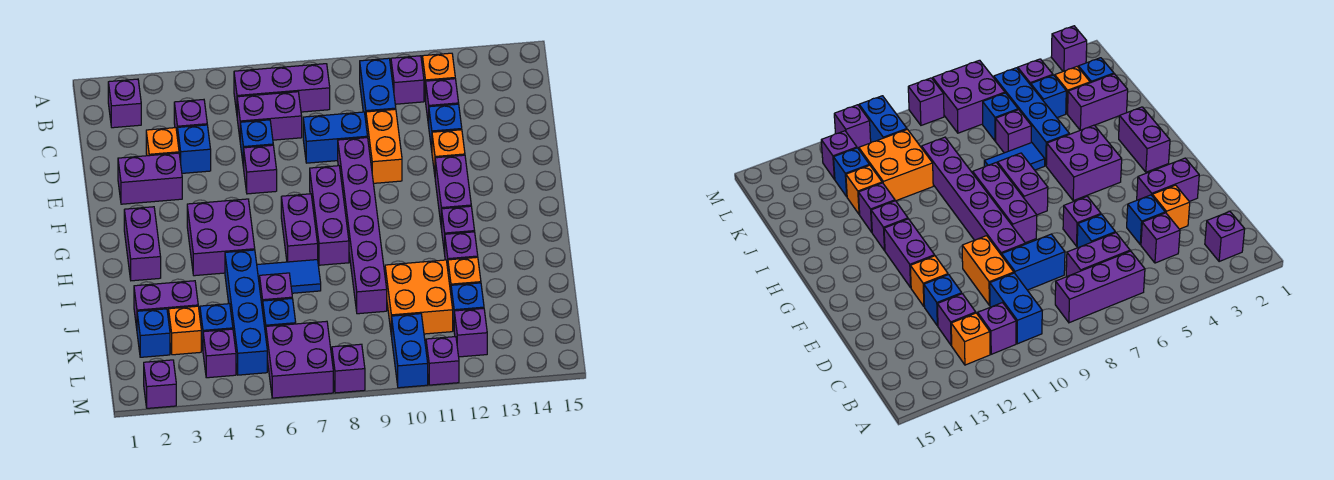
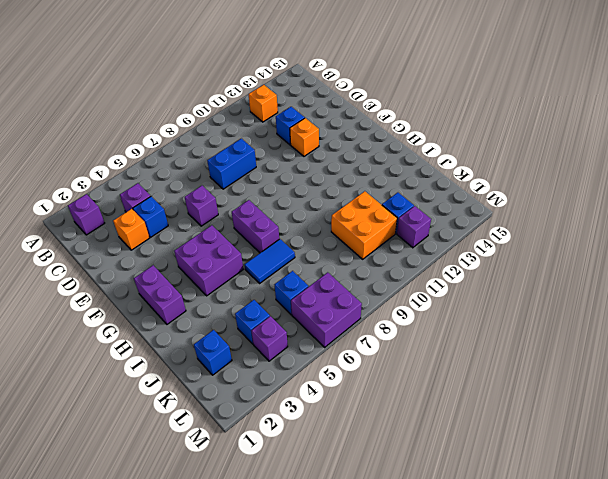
none -> purple brick B6:B8 level 1
none -> blue brick B10:C10 level 1
none -> purple brick B11 level 1
none -> purple brick C6:C7 level 1

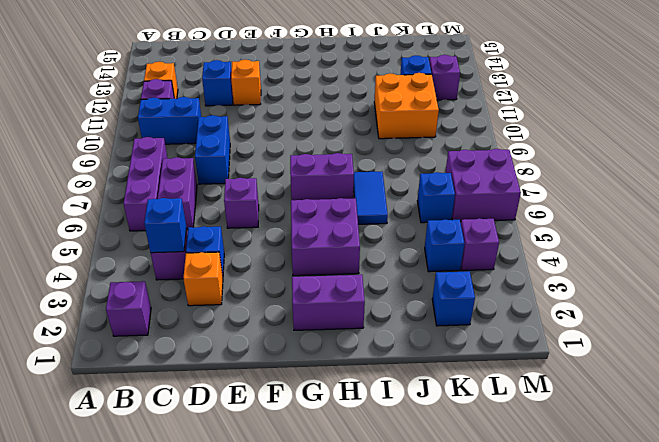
blue brick C4 level 2 -> blue brick D6 level 1
none -> purple brick C12 level 1
none -> orange brick D10:E10 level 1
none -> purple brick E2:E3 level 1
none -> purple brick E9:J9 level 1

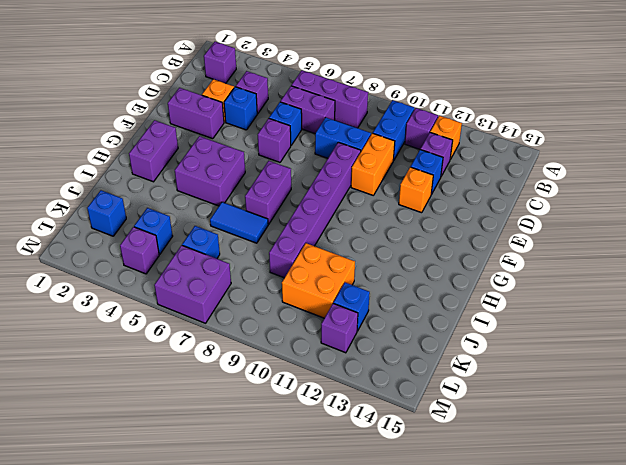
none -> purple brick F8:H8 level 1
none -> purple brick F12:G12 level 1
none -> purple brick H12 level 1
none -> blue brick I5:L5 level 1

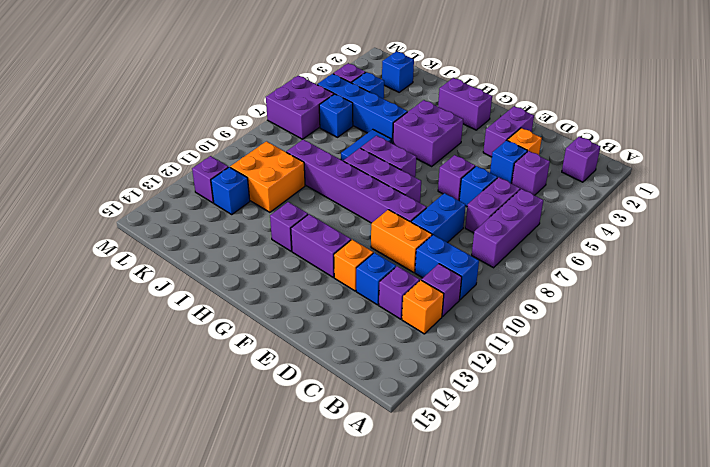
none -> purple brick I12 level 1
none -> purple brick J2:J3 level 1
none -> purple brick J6 level 1
none -> orange brick J12 level 1

